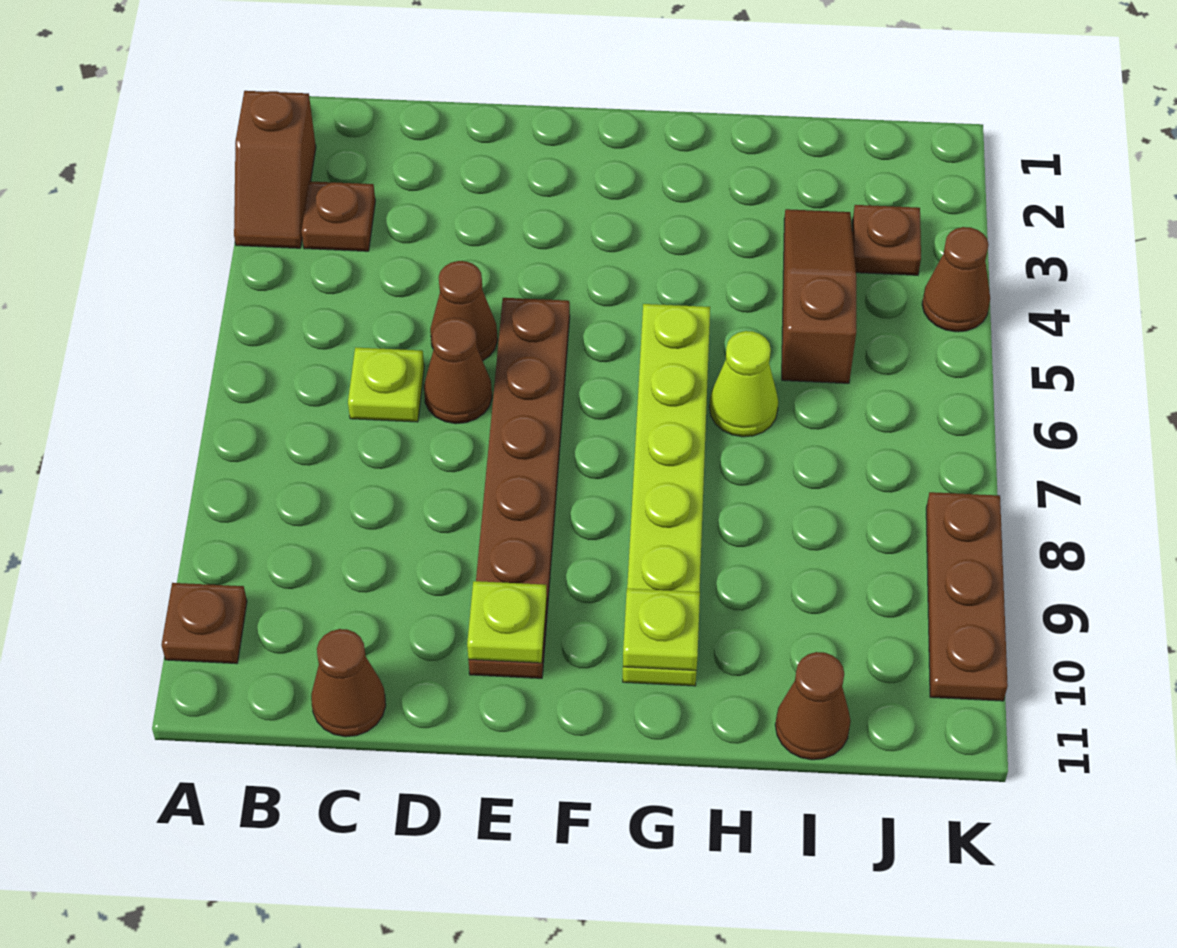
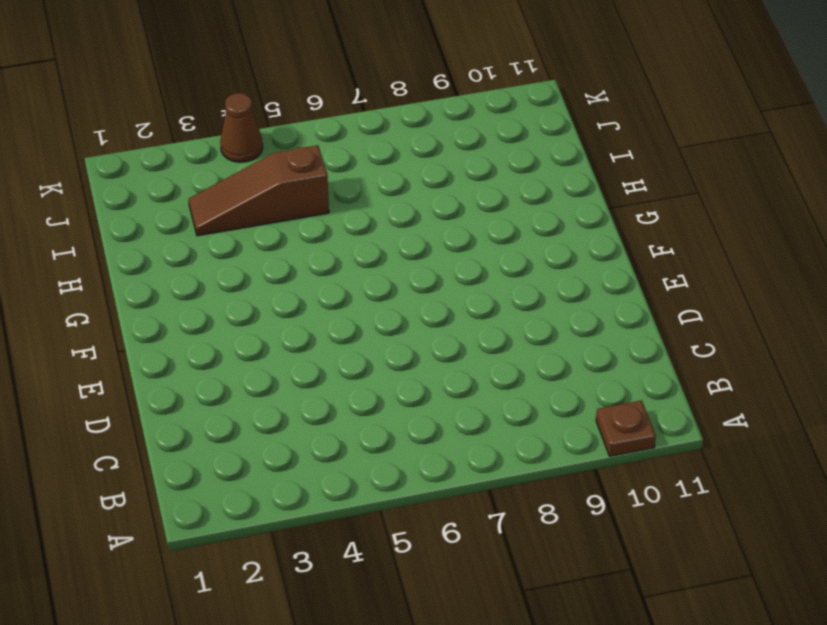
none -> brown slope A2:A3 level 1 top 2
none -> brown plate B3 level 1
none -> lime plate C6 level 1

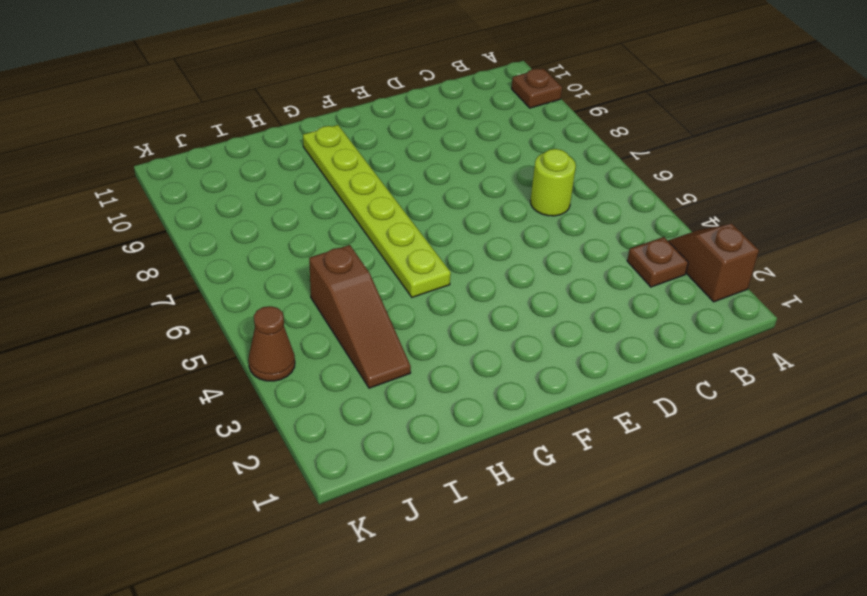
lime round brick C6 level 1 -> lime plate C6 level 1
none -> brown cone C11 level 1
none -> brown cone D5 level 1
none -> brown cone D6 level 1

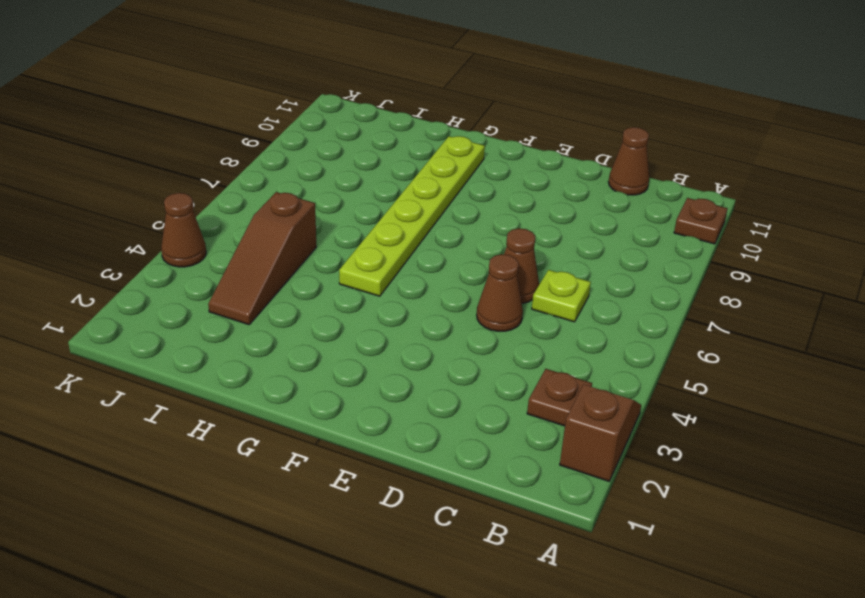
none -> brown plate E5:E10 level 1
none -> lime cone H6 level 1
none -> brown cone I11 level 1

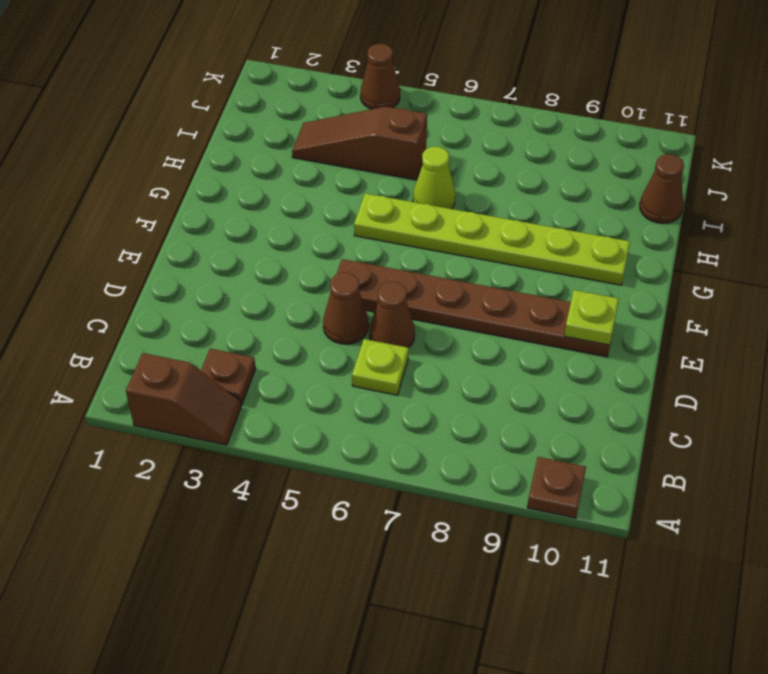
none -> brown cone C11 level 1
none -> brown plate J3 level 1
none -> brown plate K8:K10 level 1

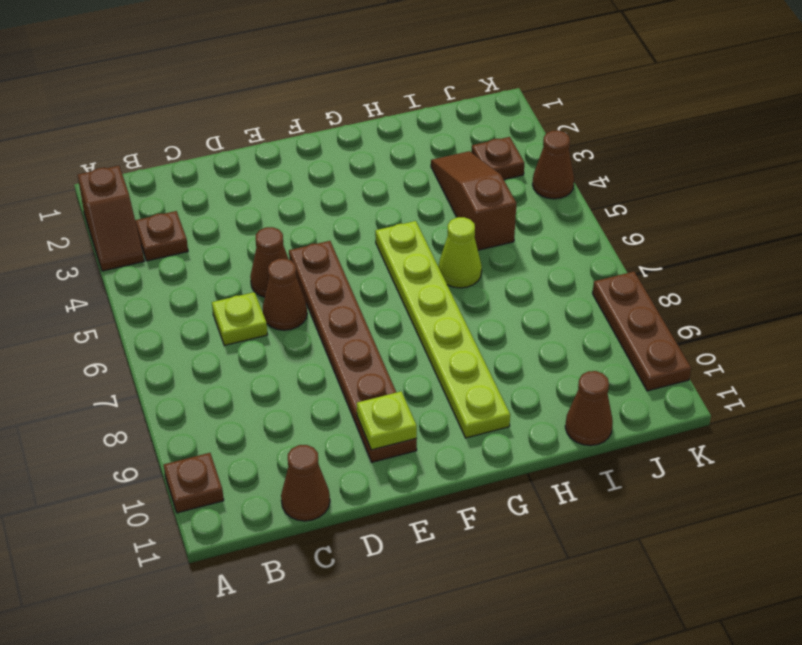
none -> lime plate G10 level 2

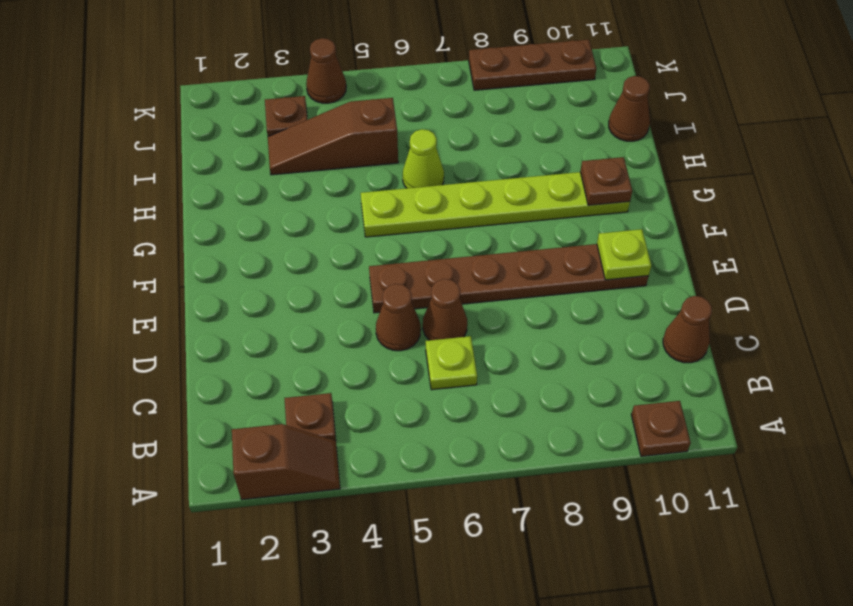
brown plate G10 level 2 -> lime plate G10 level 2

